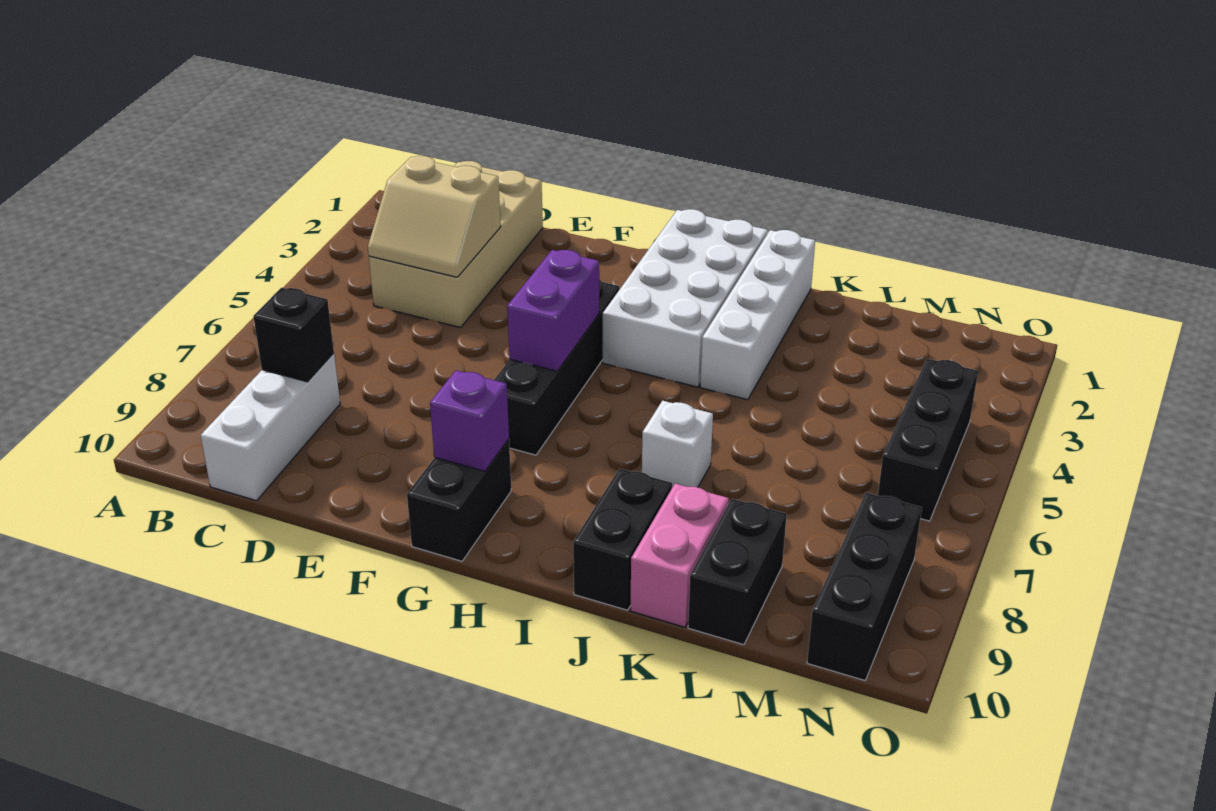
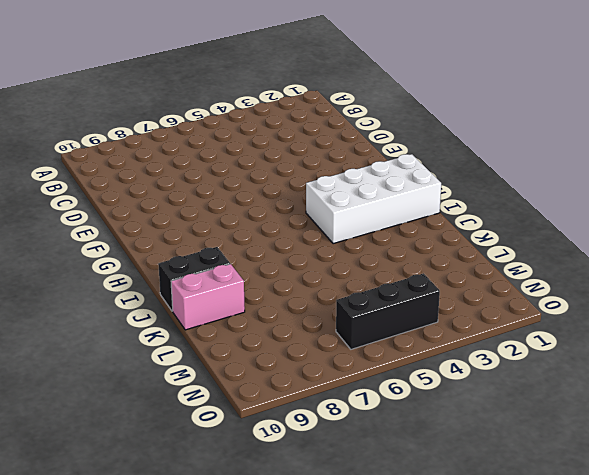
none -> tan brick C1:D4 level 1
none -> white brick C8:C10 level 1
none -> black brick G4:G7 level 1

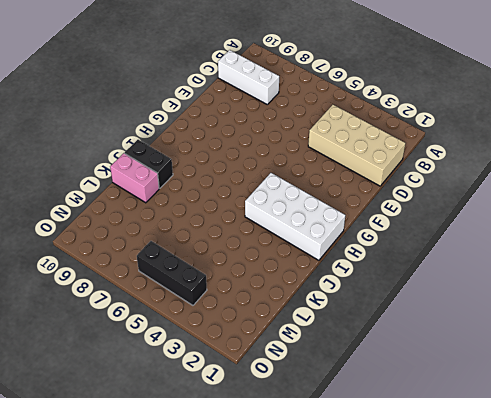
none -> black brick G4:G7 level 1
none -> black brick G9:G10 level 1
none -> white brick J1:J4 level 1

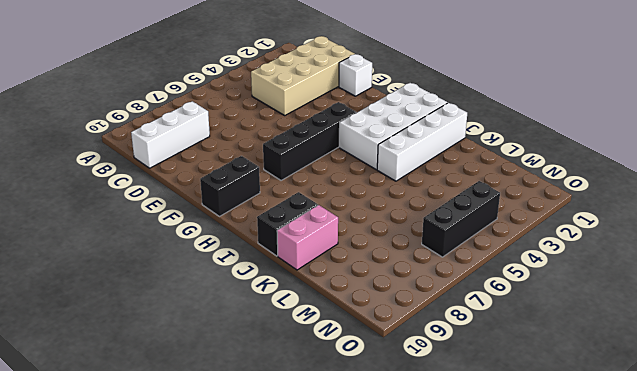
white brick E1 level 1 -> white brick J7 level 1
none -> black brick L9:L10 level 1
none -> black brick N8:N10 level 1
none -> tan slope C3:D4 level 2 top 3

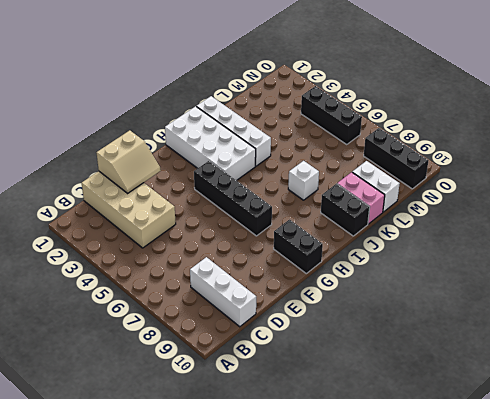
tan slope D1:E2 level 2 top 1 -> tan slope C3:D4 level 2 top 3
white brick L9:L10 level 1 -> black brick L9:L10 level 1
none -> black brick C8 level 2
none -> purple brick G5:G6 level 2
none -> purple brick G9 level 2

